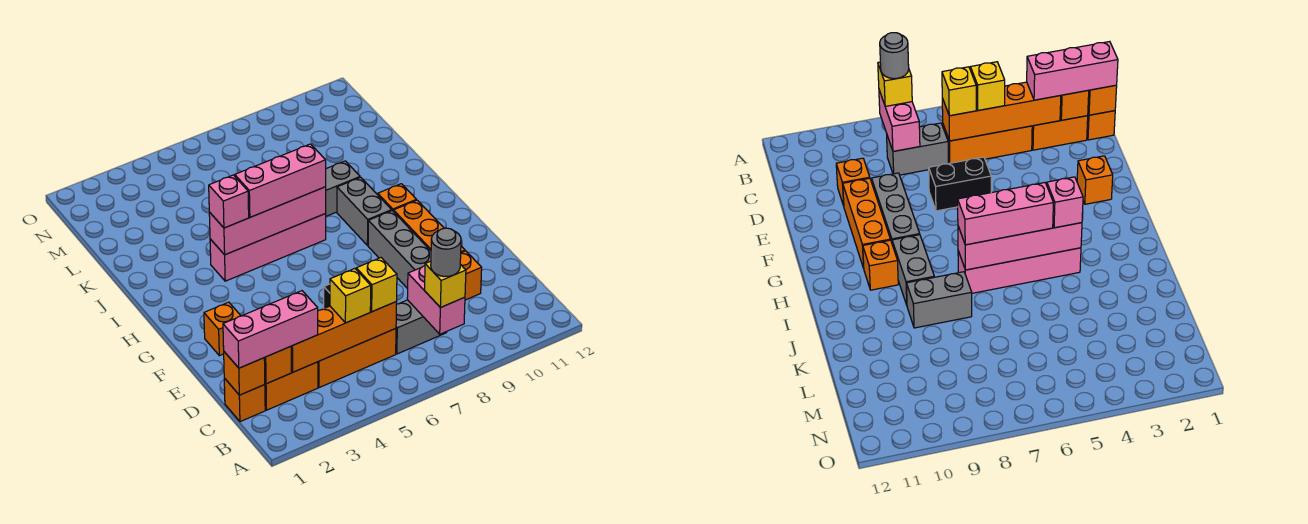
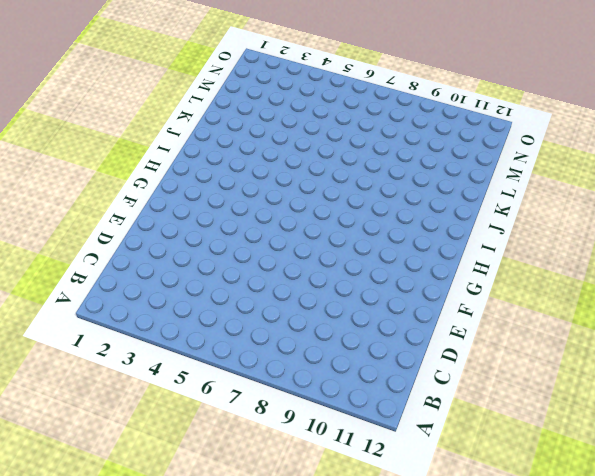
none -> orange brick C1 level 1
none -> orange brick C2:C3 level 1
none -> orange brick C4:C6 level 1

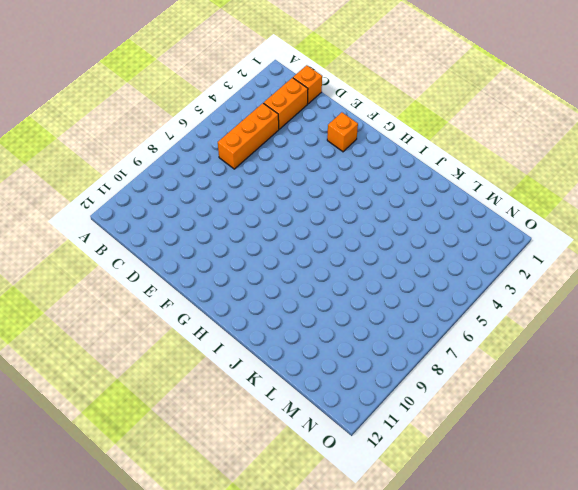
none -> grey brick C7:C8 level 1
none -> orange brick D10 level 1
none -> black brick E6:E7 level 1

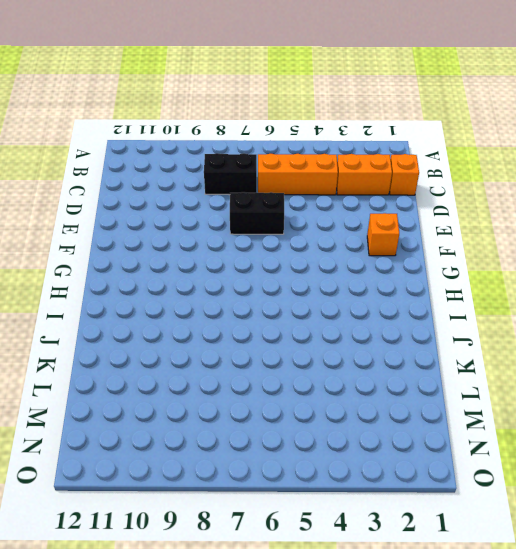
black brick C7:C8 level 1 -> grey brick C7:C8 level 1
none -> orange brick D10 level 1
none -> grey brick E9:G9 level 1
none -> orange brick E10:G10 level 1

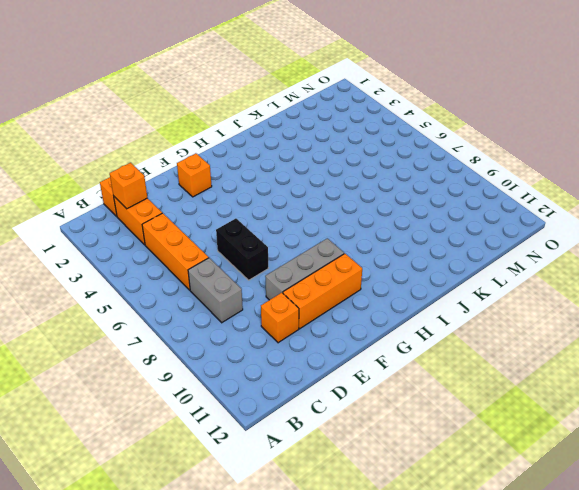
none -> grey brick H9:I9 level 1
none -> orange brick H10 level 1
none -> pink brick I4:I7 level 1

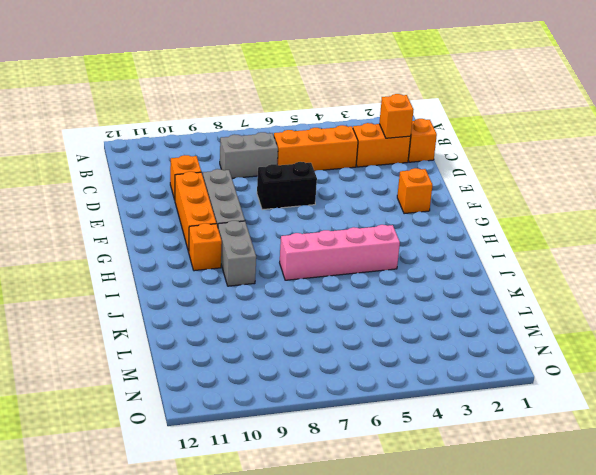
none -> grey brick J8:J9 level 1
none -> pink brick B8:C8 level 2
none -> orange brick C1 level 2

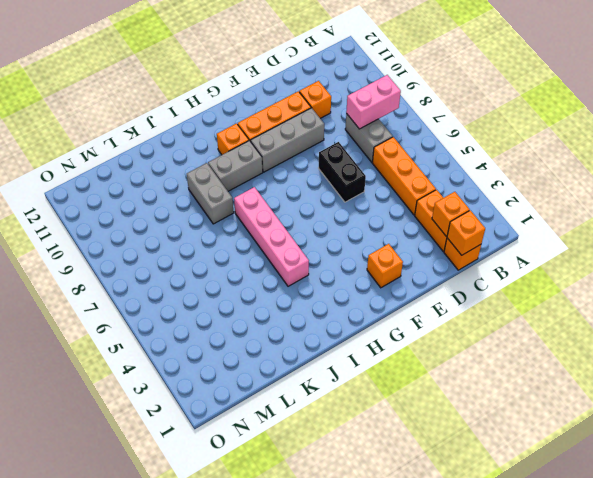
none -> orange brick C3:C6 level 2
none -> pink brick I4:I7 level 2
none -> yellow brick B8 level 3

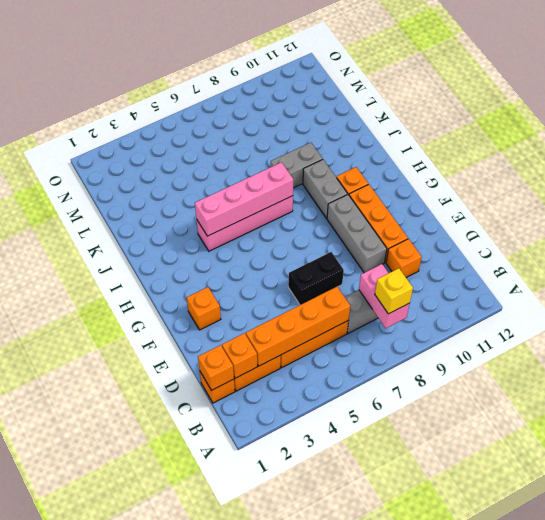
none -> pink brick C1:C3 level 3
none -> yellow brick C5 level 3
none -> yellow brick C6 level 3

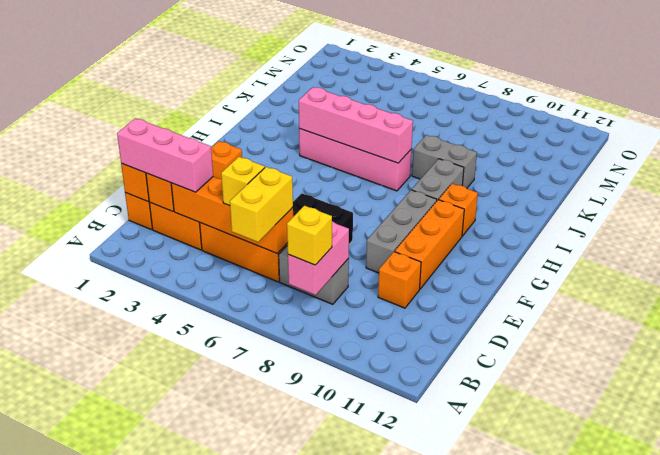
yellow brick B6:C6 level 3 -> yellow brick C6 level 3
none -> pink brick I4 level 3
none -> pink brick I5:I7 level 3
none -> grey round brick B8 level 4

